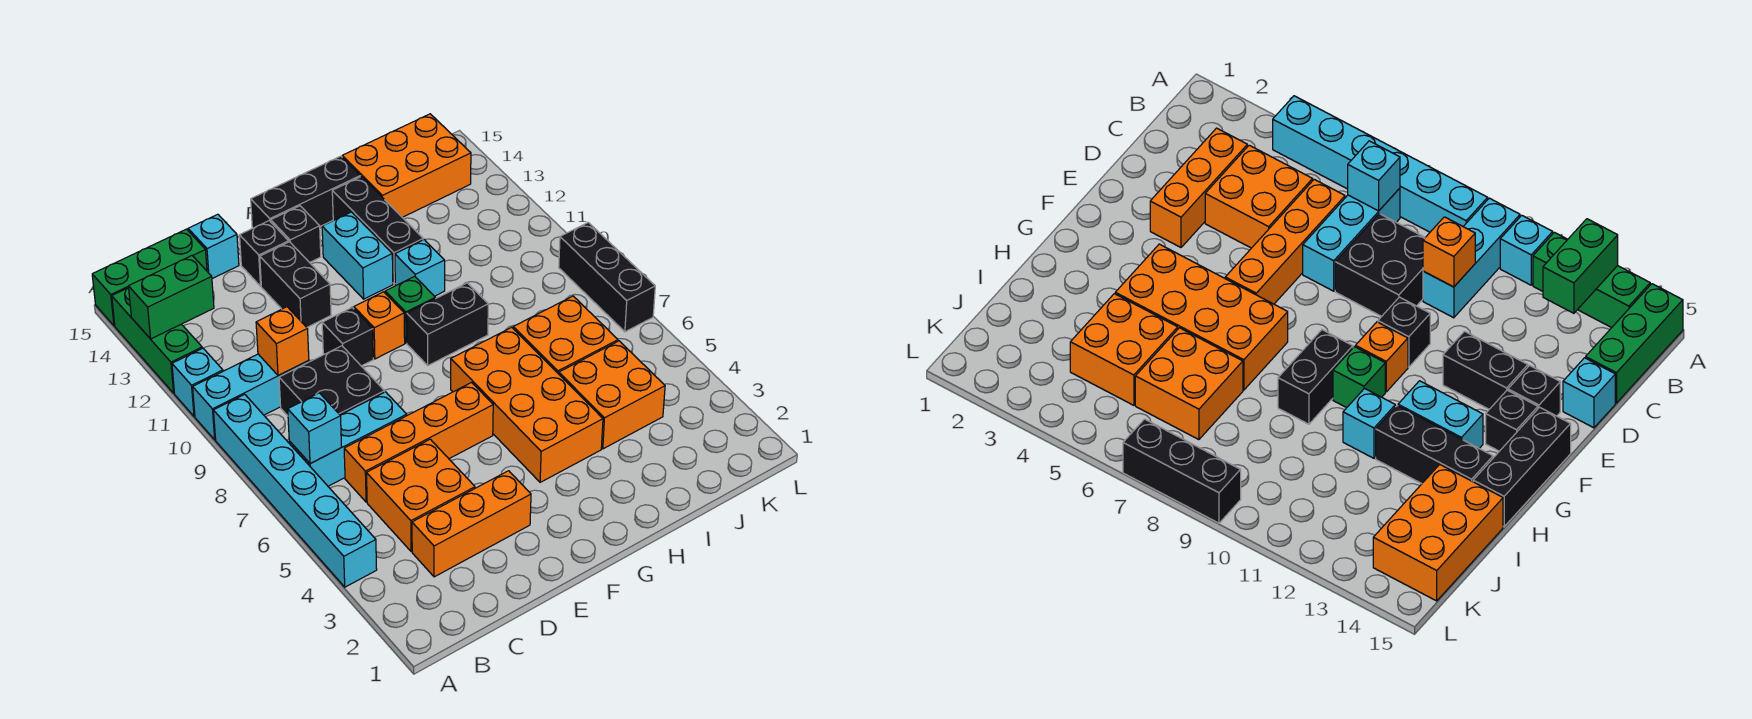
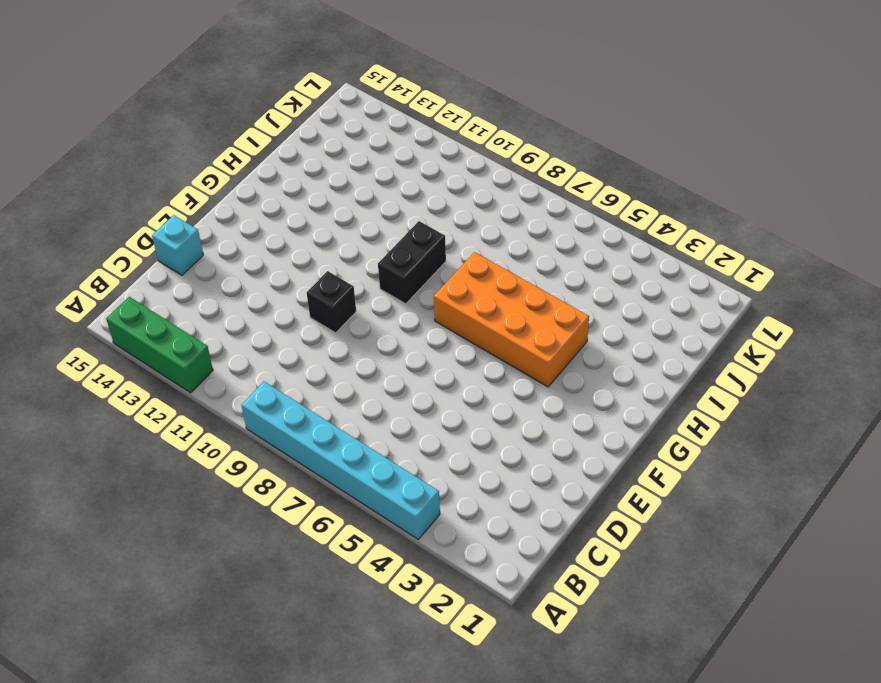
none -> cyan brick A10:C10 level 1
none -> cyan brick A11 level 1
none -> green brick A15:C15 level 1
none -> cyan brick B7:D7 level 1

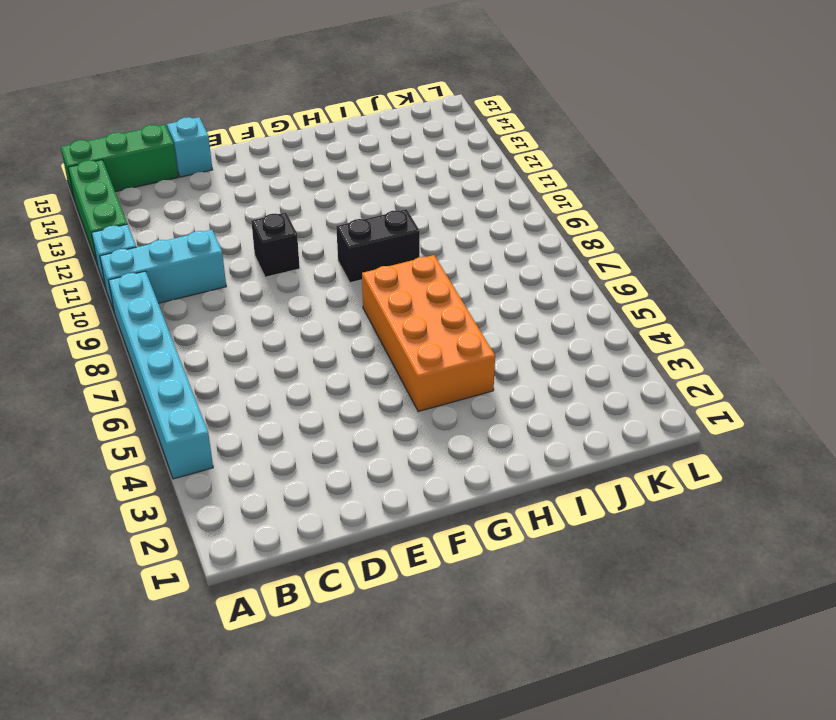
none -> cyan brick B7:D7 level 1
none -> orange brick C3:E3 level 1
none -> orange brick C4:D5 level 1
none -> orange brick C6:F6 level 1

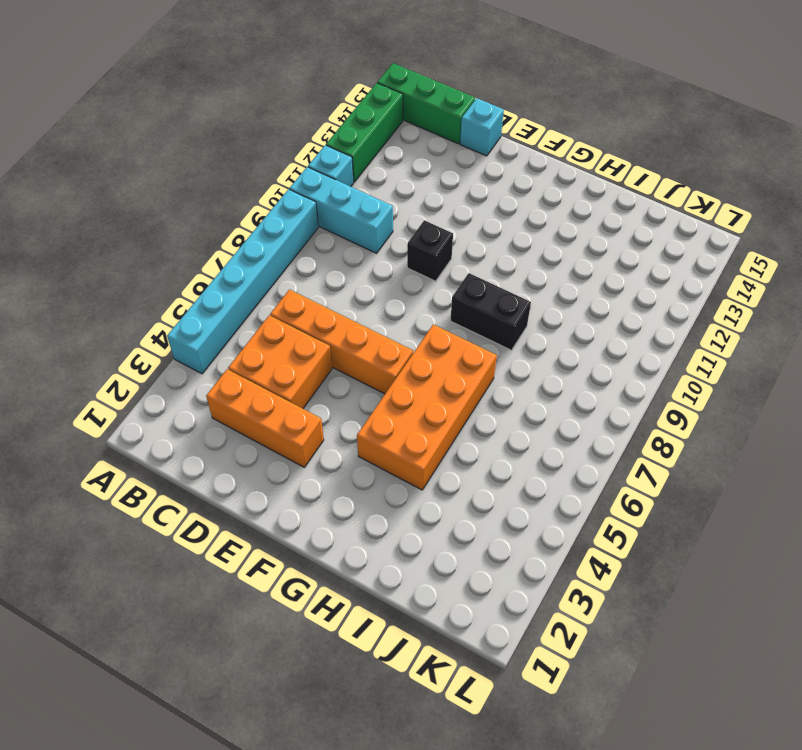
none -> cyan brick B7:D7 level 1
none -> black brick C8:D9 level 1
none -> black brick E12:E13 level 1
none -> black brick E14 level 1

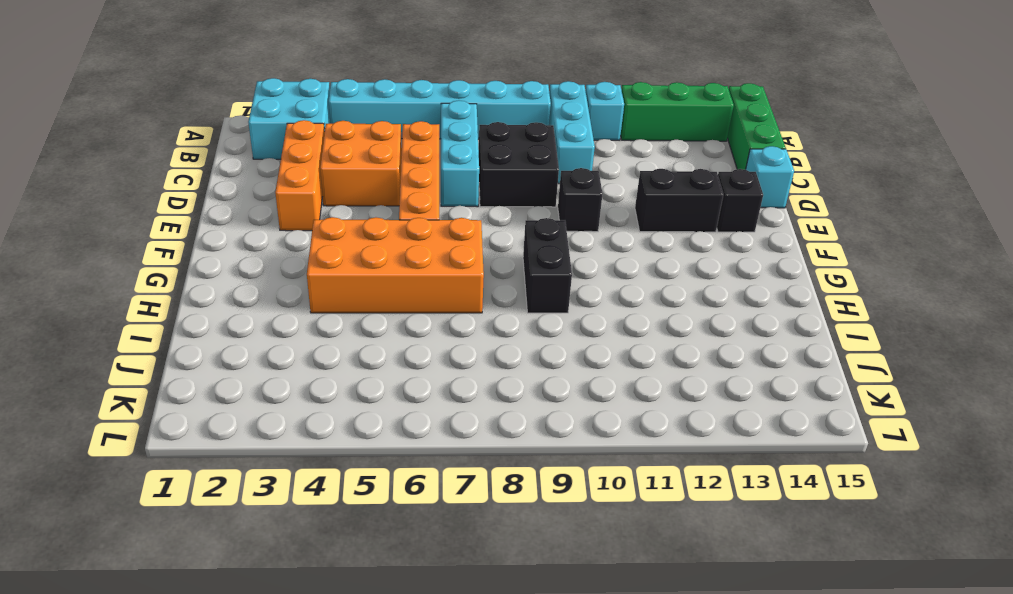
cyan brick A2:B3 level 1 -> none
none -> orange brick F10 level 1
none -> black brick F14 level 1
none -> black brick F15:H15 level 1
none -> green brick G10 level 1

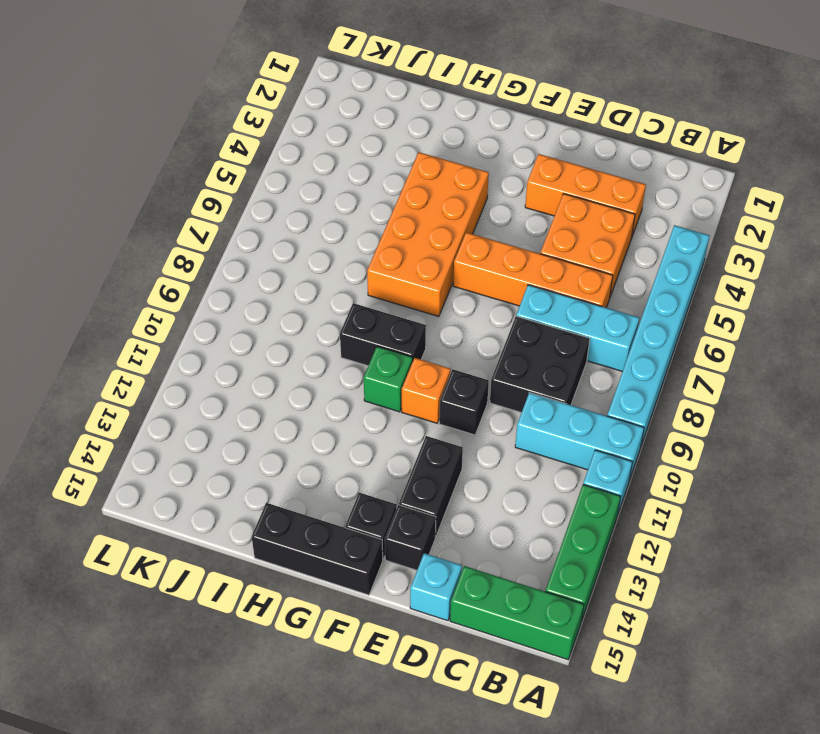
none -> cyan brick G12:G13 level 1
none -> cyan brick H11 level 1
none -> black brick H12:H14 level 1
none -> orange brick I4:J5 level 1

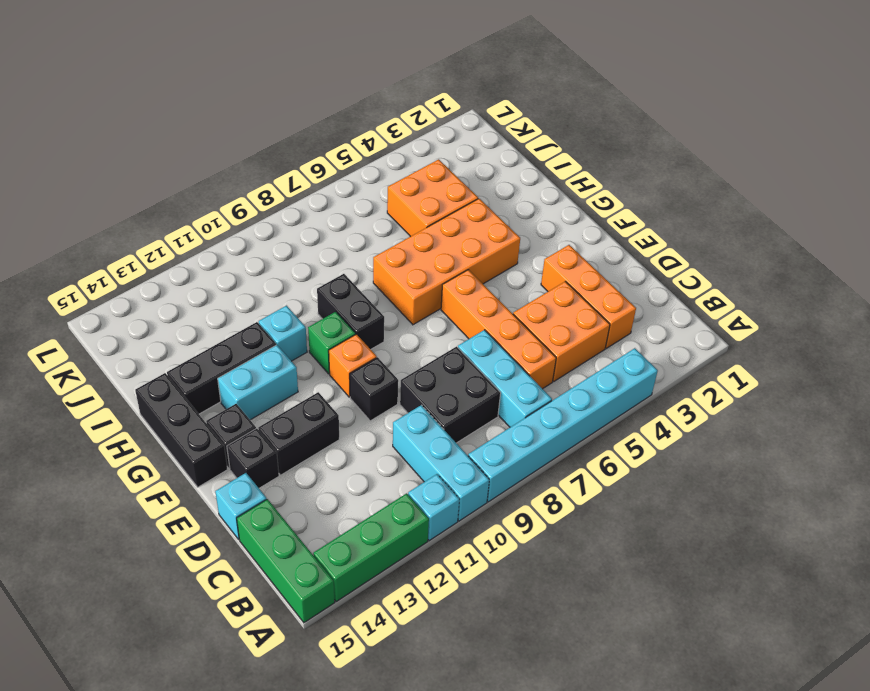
none -> orange brick I6:J7 level 1
none -> orange brick I14:K15 level 1
none -> black brick L7:L9 level 1
none -> green brick A13:B13 level 2

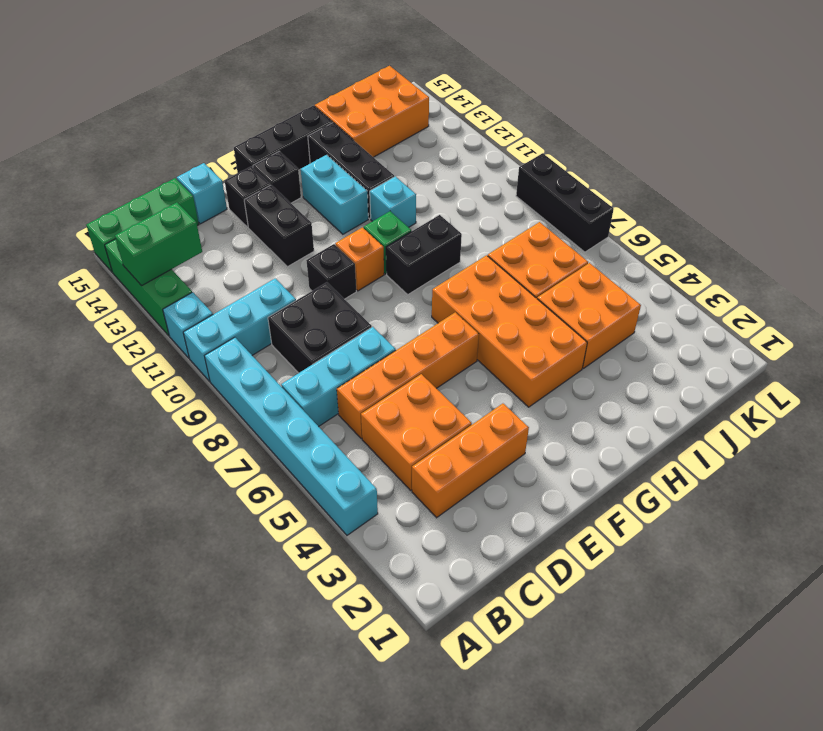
none -> cyan brick B7 level 2
none -> orange brick C10 level 2

